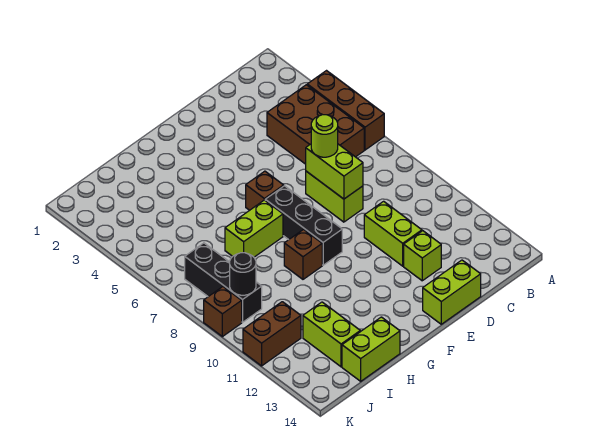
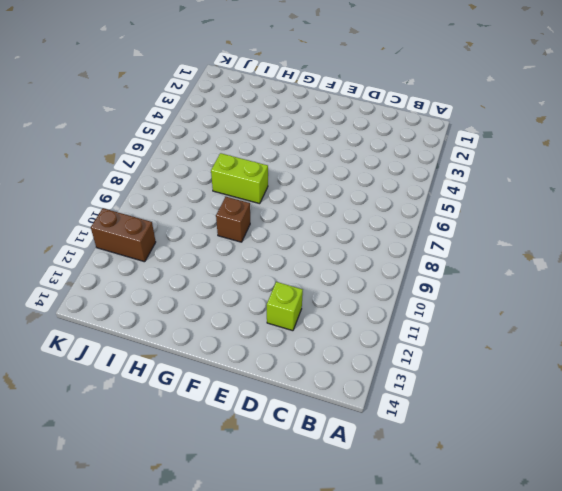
none -> brown brick A4:A6 level 1
none -> brown brick B4:C6 level 1
none -> lime brick D7:D8 level 1

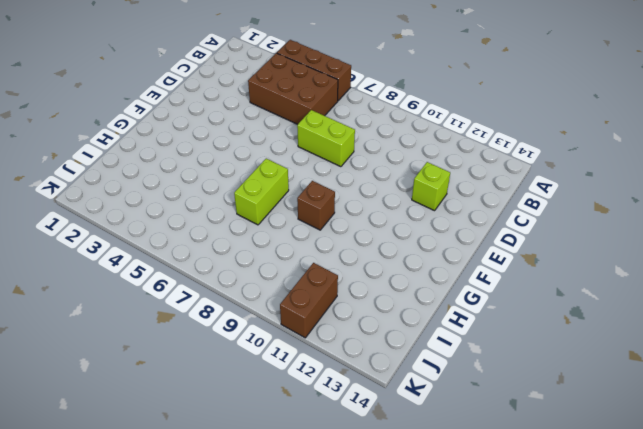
none -> lime brick D10:D11 level 1
none -> lime brick D14:E14 level 1
none -> brown brick F6 level 1

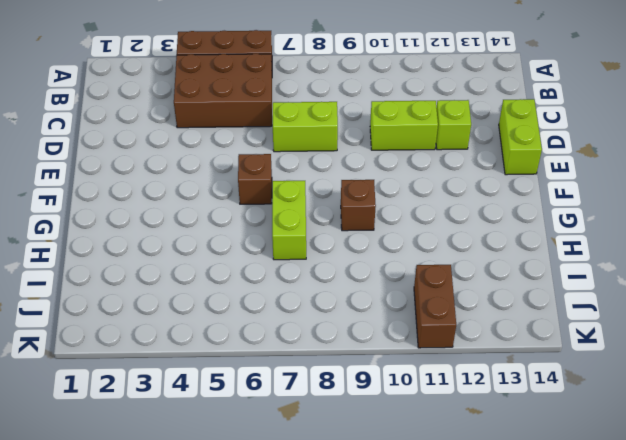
none -> black brick F7:F9 level 1
none -> lime brick H14:I14 level 1
none -> lime brick I12:I13 level 1

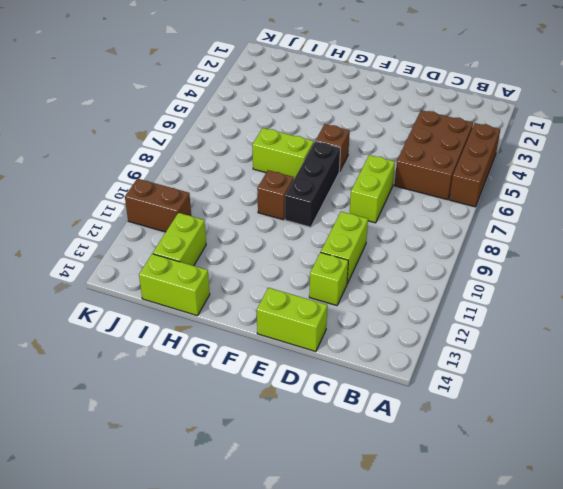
none -> black brick J7:J9 level 1
none -> brown brick K9 level 1
none -> lime brick D7:D8 level 2

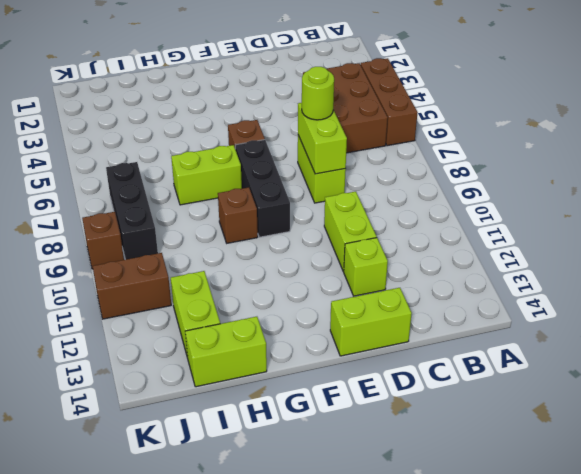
none -> black round brick J9 level 2

